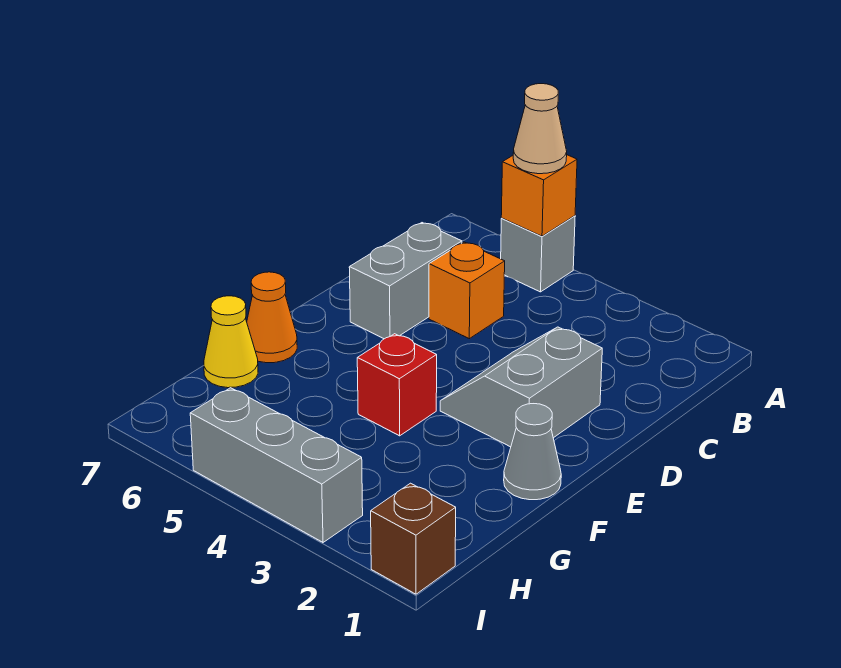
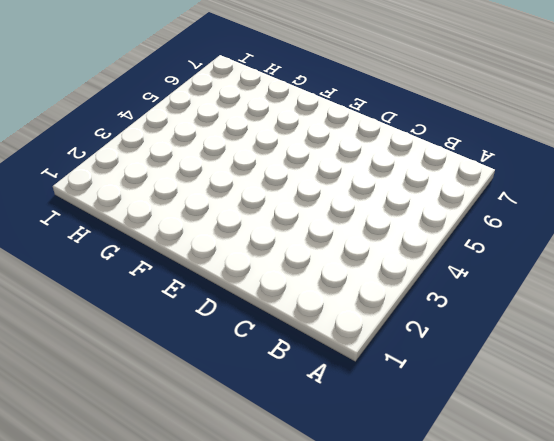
none -> grey brick A5 level 1
none -> orange brick C5 level 1
none -> grey brick C6:D6 level 1

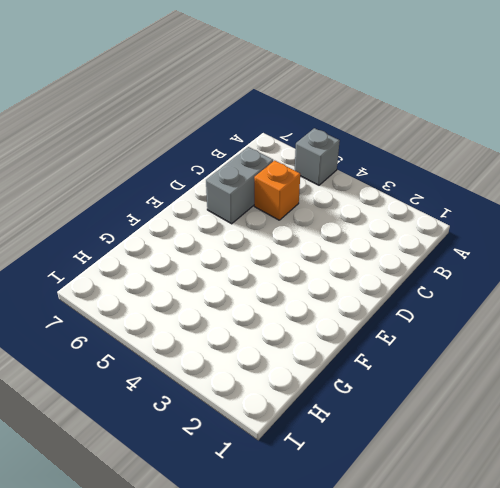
none -> grey slope D2:E3 level 1 top 2
none -> grey cone F1 level 1
none -> red brick F4 level 1

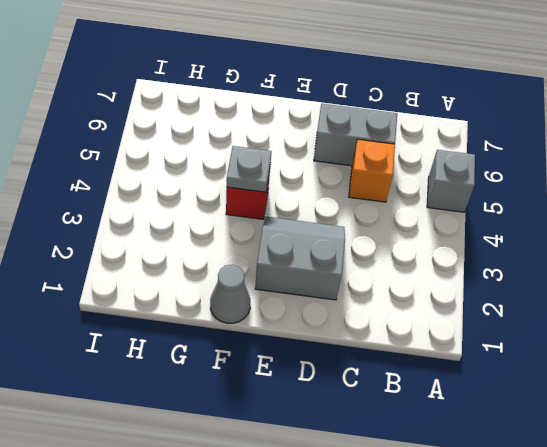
grey plate F4 level 2 -> none
none -> orange cone F7 level 1
none -> yellow cone G7 level 1
none -> brown brick I1 level 1

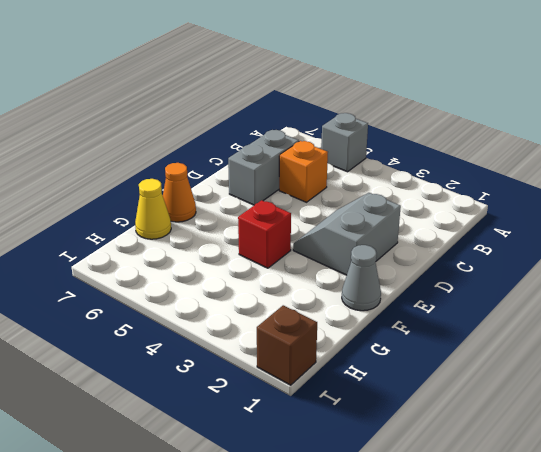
none -> grey brick I3:I5 level 1
none -> orange brick A5 level 2
none -> tan cone A5 level 3

